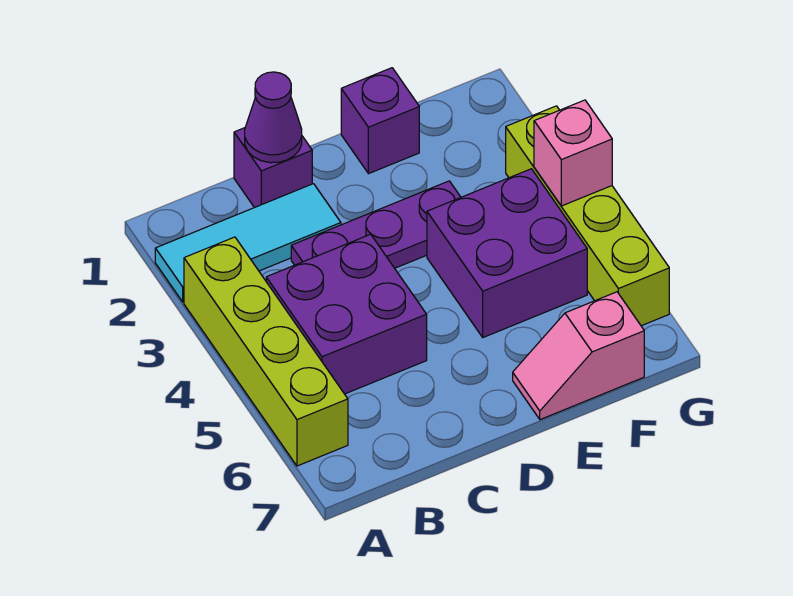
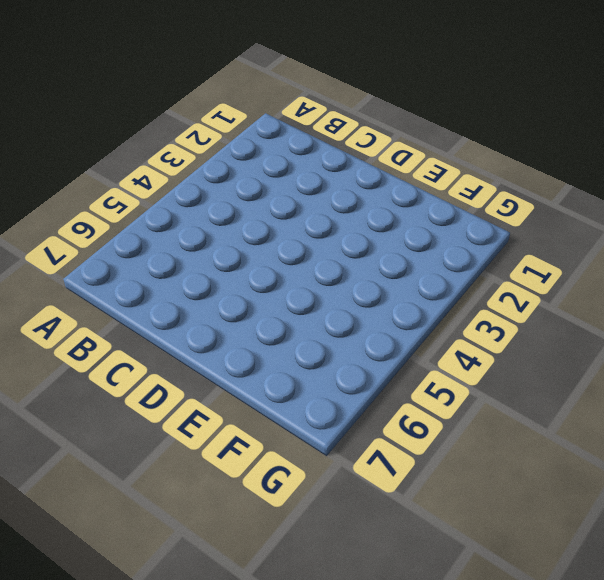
none -> cyan tile A2:C2 level 1
none -> lime brick A3:A6 level 1

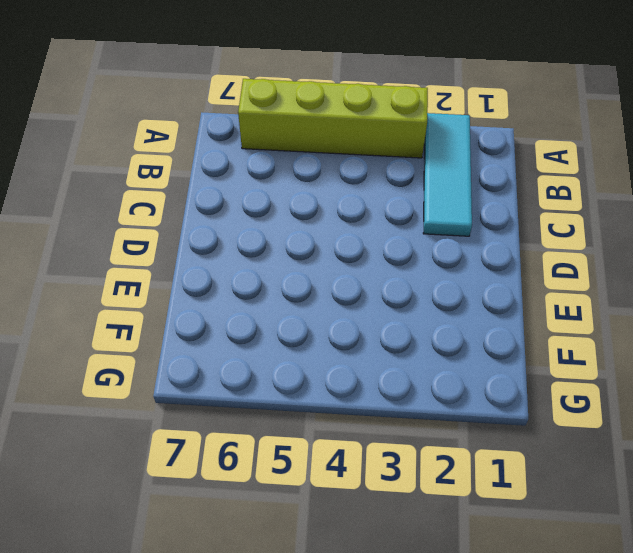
none -> purple brick B4:C5 level 1
none -> purple brick C1 level 1

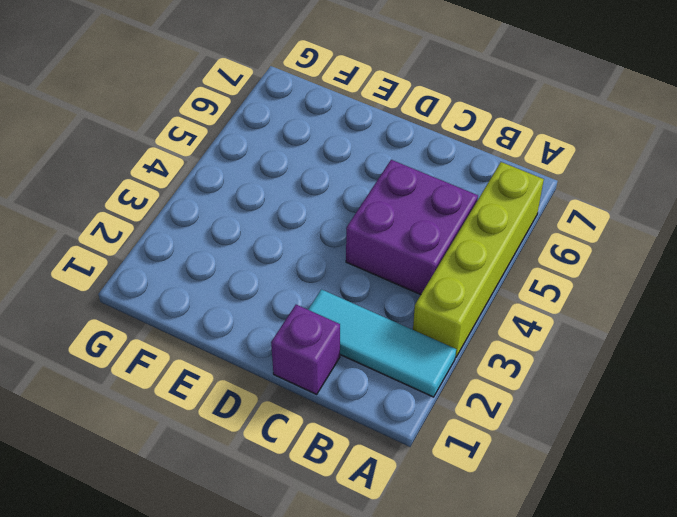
none -> purple plate C3:E3 level 1
none -> purple brick E1 level 1

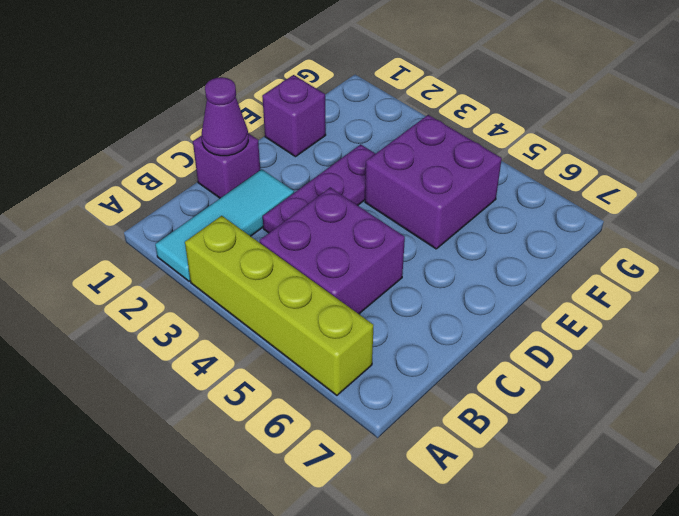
none -> pink slope E7:F7 level 1 top F
none -> lime brick G3:G6 level 1

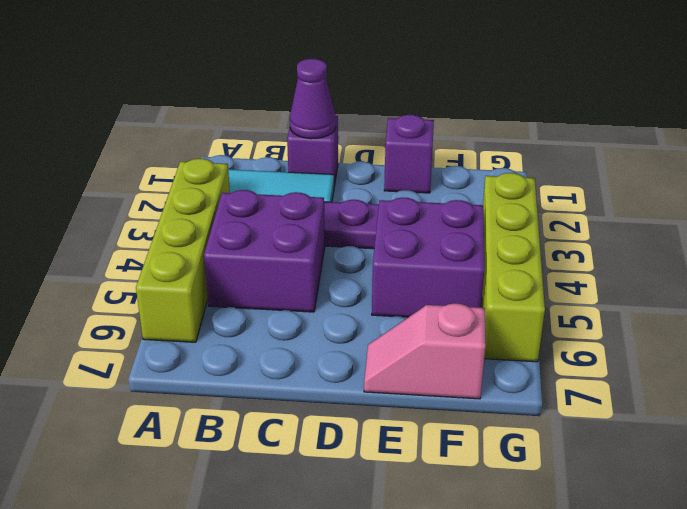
none -> pink brick G4 level 2

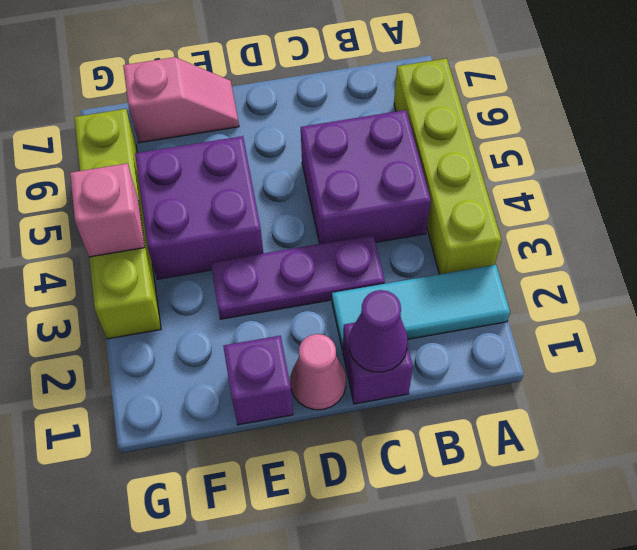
pink cone D1 level 1 -> none

